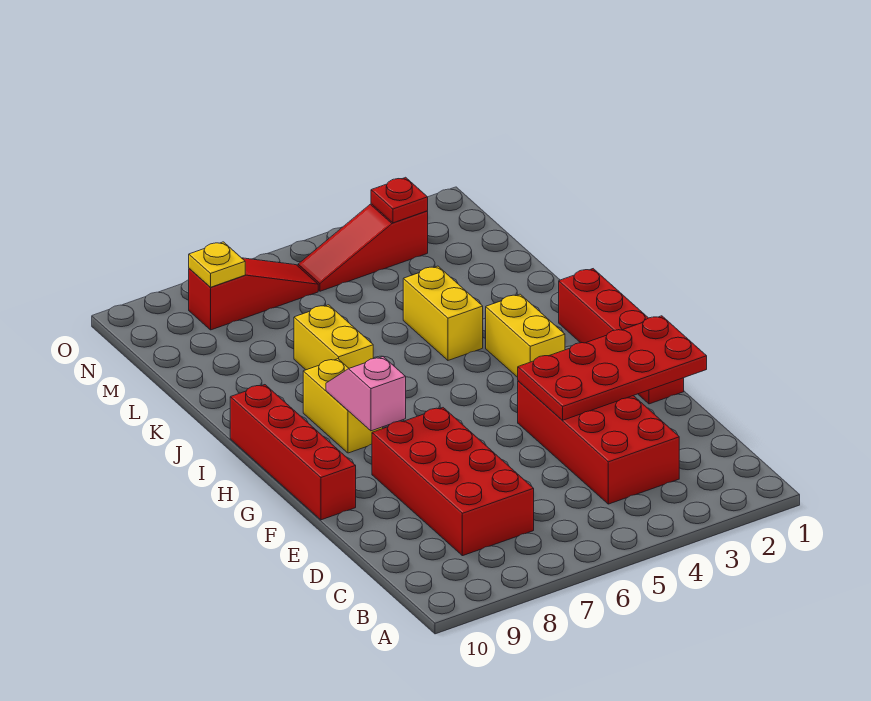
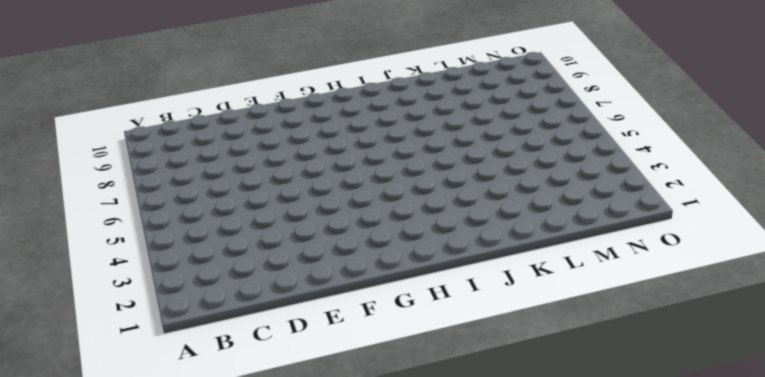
none -> red brick C3:F4 level 1
none -> red brick C7:F8 level 1
none -> red brick F1:I1 level 1

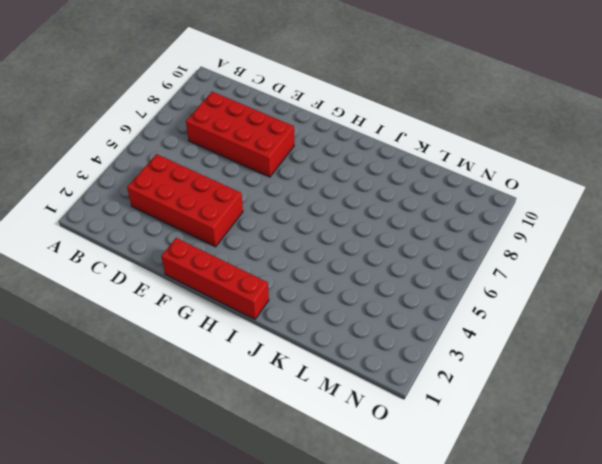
none -> red brick F10:I10 level 1
none -> yellow brick H3:I3 level 1
none -> yellow brick H8:I8 level 1

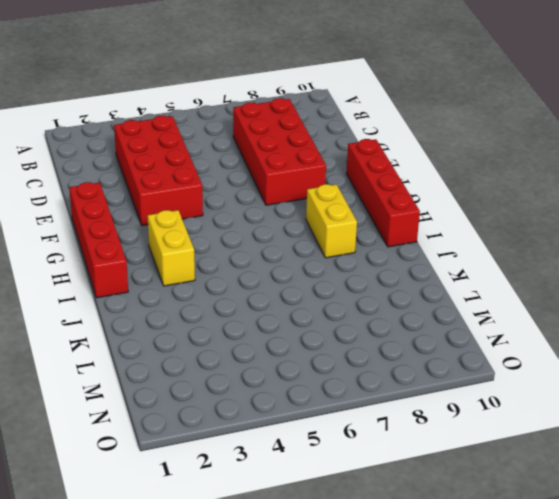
none -> yellow brick J4:K4 level 1
none -> yellow brick J7:K7 level 1
none -> red slope N3:N5 level 1 top 3

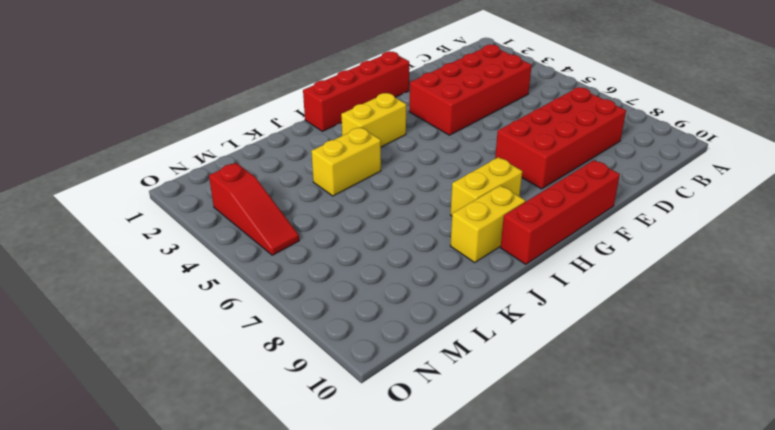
yellow brick I9:J9 level 1 -> yellow brick J7:K7 level 1
none -> red slope N6:N8 level 1 top 8
none -> red plate E1:F4 level 2
none -> pink slope G8:H8 level 2 top G

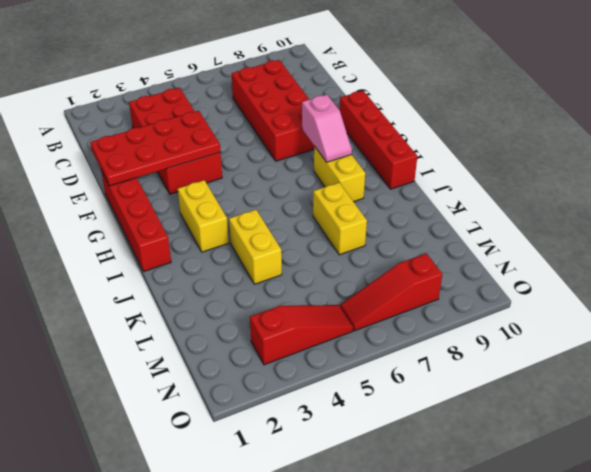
none -> red plate N3 level 2
none -> yellow plate N8 level 2

